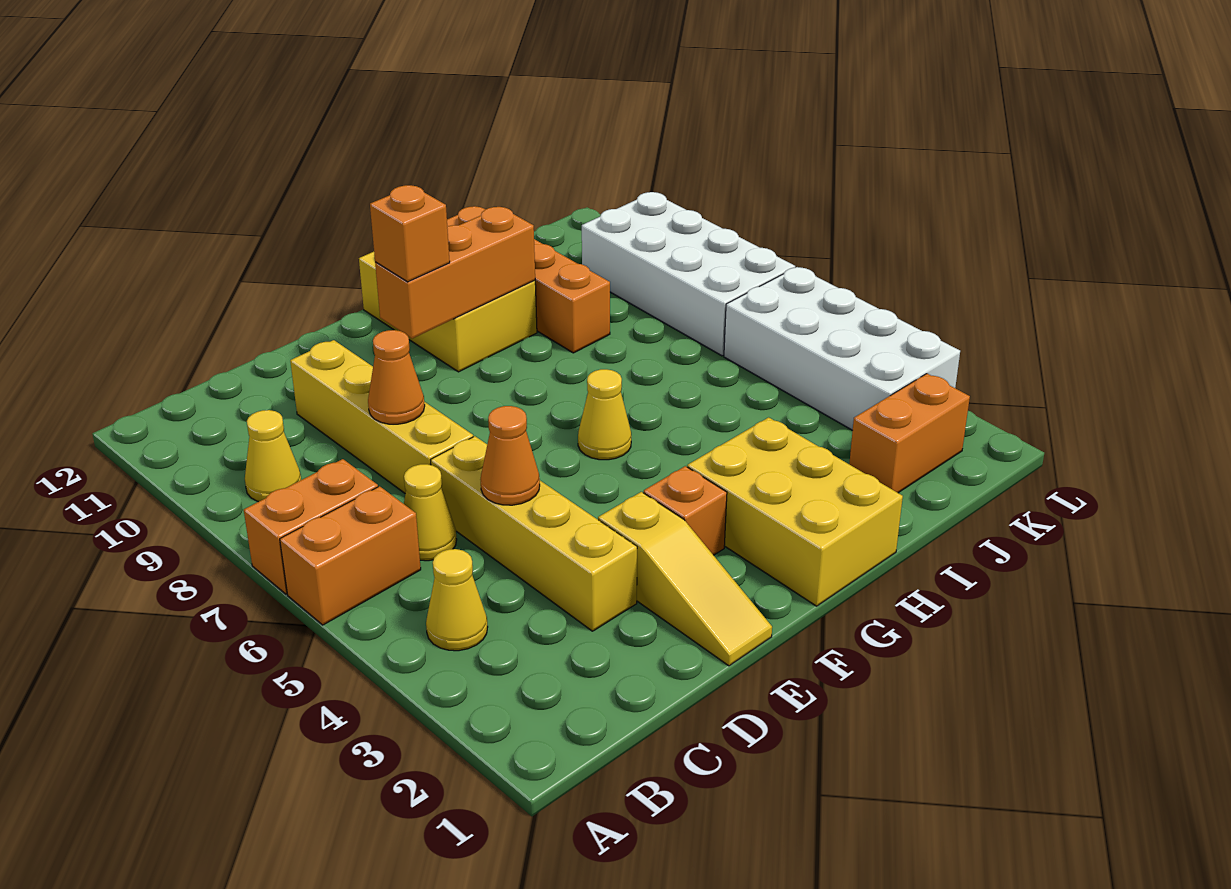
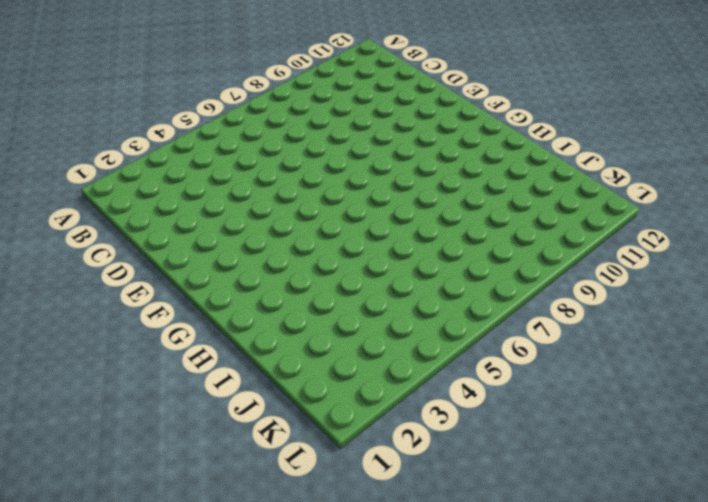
none -> orange brick A6:B6 level 1
none -> orange brick A7:B7 level 1
none -> yellow cone B4 level 1

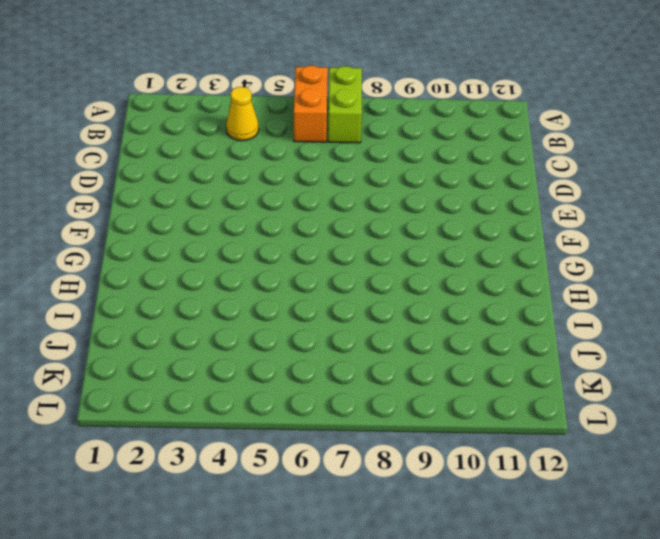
lime brick A7:B7 level 1 -> orange brick A7:B7 level 1
none -> yellow cone B9 level 1
none -> yellow cone C6 level 1
none -> yellow brick D3:D6 level 1

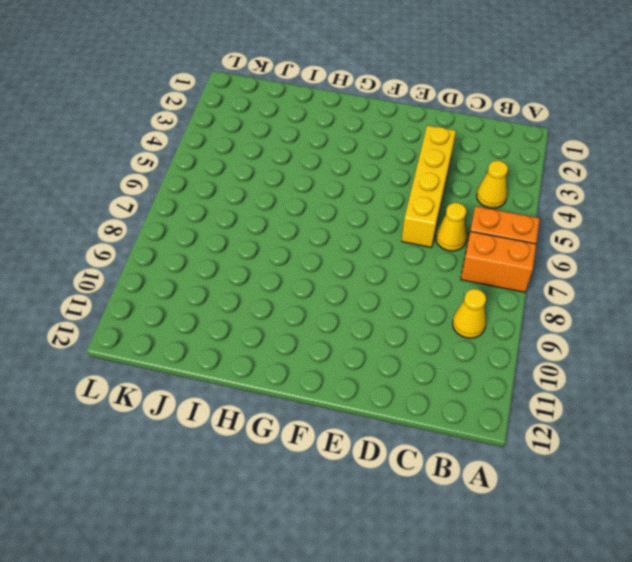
none -> yellow brick D7:D10 level 1
none -> yellow slope E1:E3 level 1 top 3
none -> orange brick F3 level 1

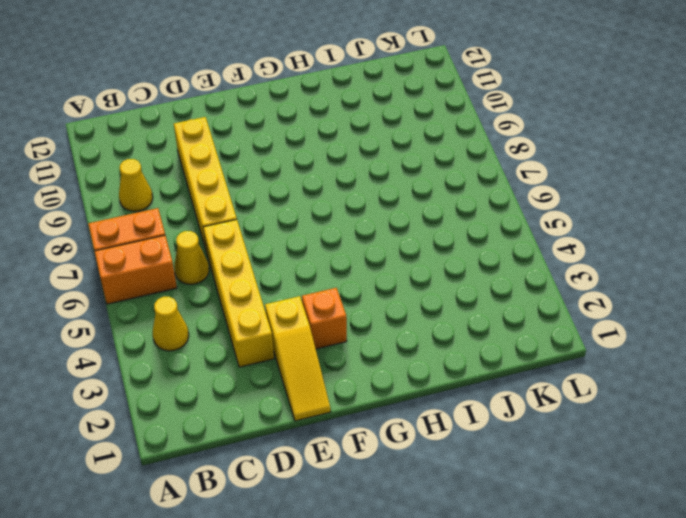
none -> yellow brick G1:H3 level 1
none -> yellow cone G6 level 1
none -> yellow brick G10:H12 level 1

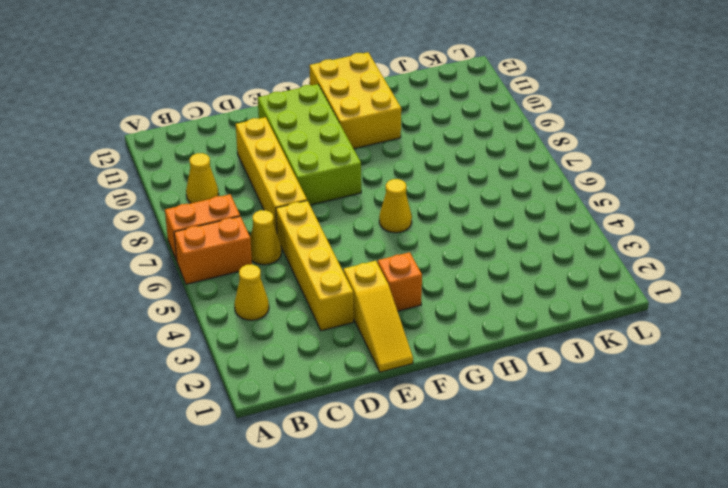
lime brick E8:F11 level 1 -> none
none -> yellow brick G1:H3 level 1
none -> orange brick I9:I12 level 1
none -> orange brick J2:K2 level 1

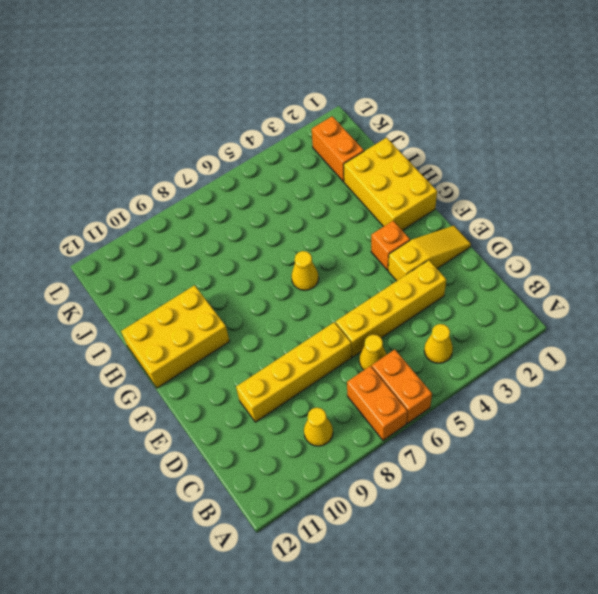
yellow brick G1:I2 level 1 -> yellow brick G1:H3 level 1
none -> orange brick I9:I12 level 1
none -> white brick K3:L6 level 1
none -> white brick K7:L10 level 1

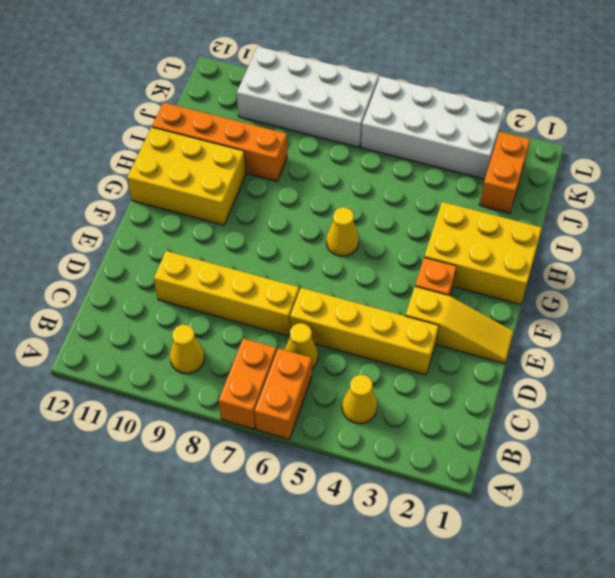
none -> orange cone D5 level 2
none -> orange cone D8 level 2
none -> orange brick F10:H10 level 2

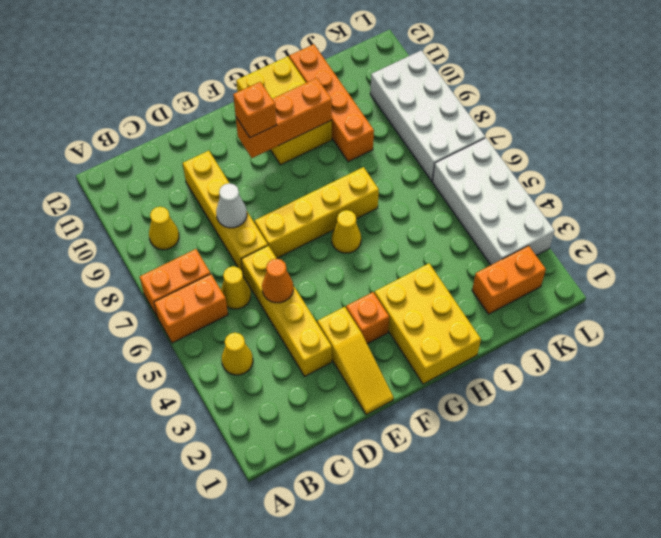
white cone D8 level 2 -> orange cone D8 level 2
yellow brick E7:H7 level 1 -> none

